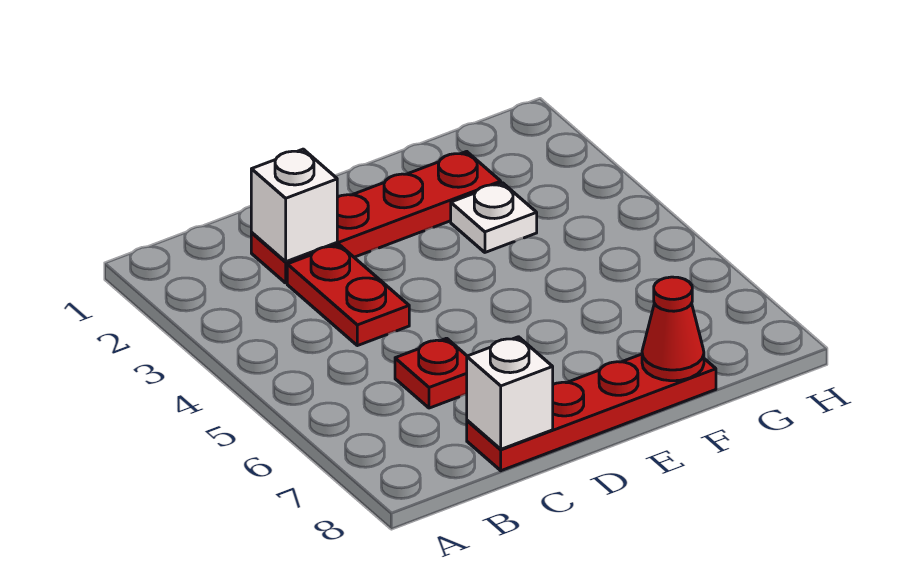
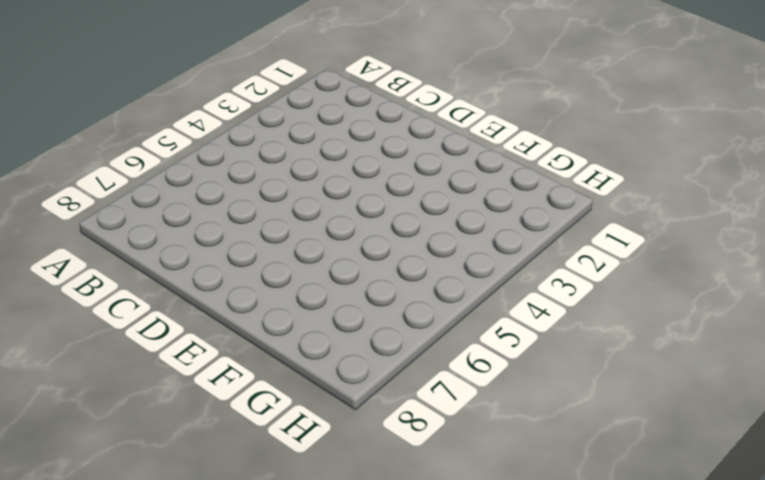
none -> red plate C2:F2 level 1
none -> red plate C3:C4 level 1

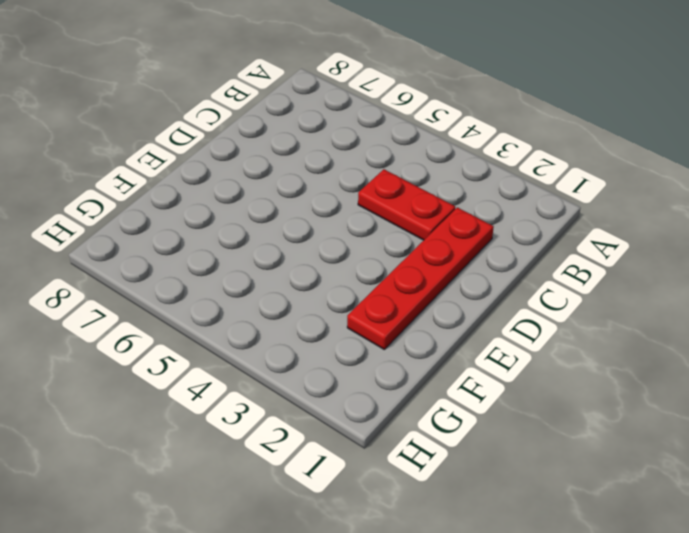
none -> red plate C6 level 1
none -> red plate C8:F8 level 1

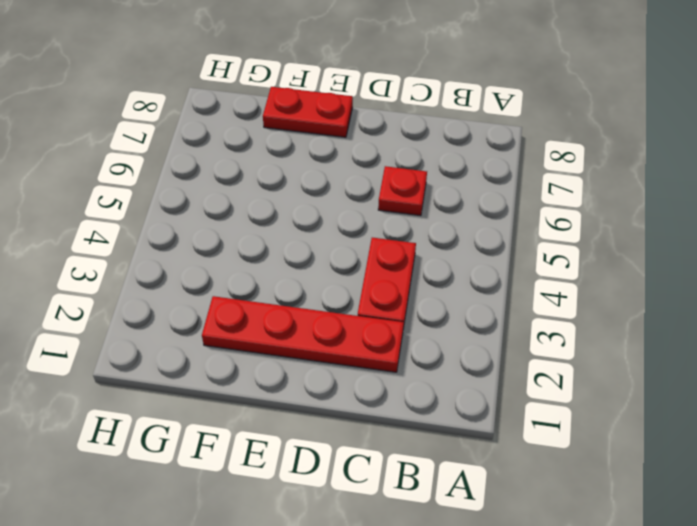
red plate E8:F8 level 1 -> red plate C8:F8 level 1
none -> white plate F3 level 1
none -> white brick C2 level 2

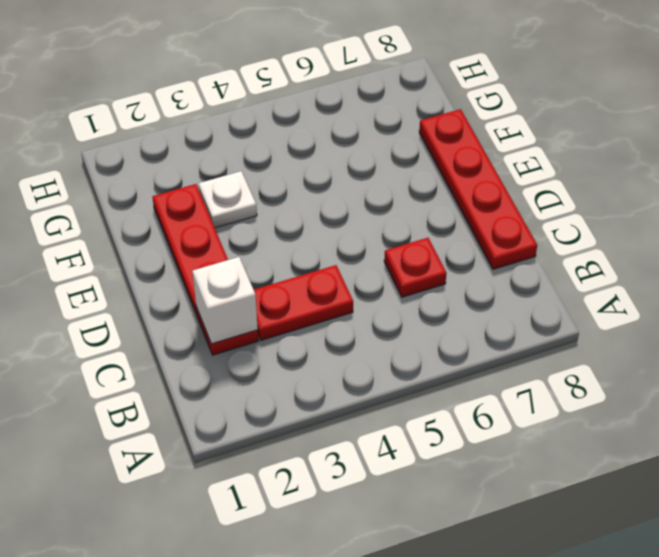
none -> white brick C8 level 2
none -> red cone F8 level 2

